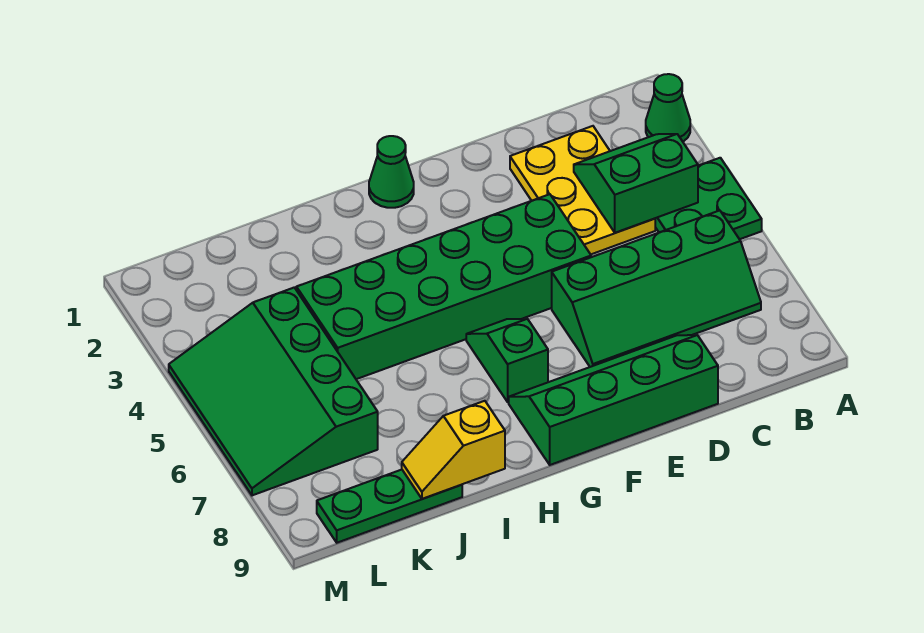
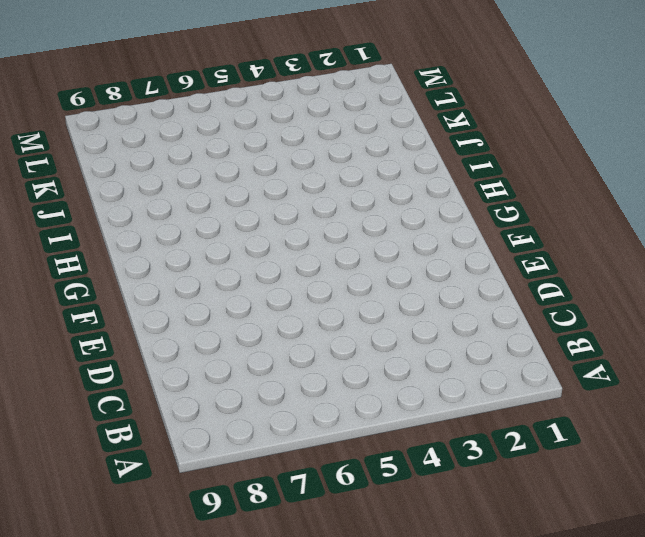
none -> green cone A2 level 1
none -> green plate A4:B5 level 1
none -> green slope B6:E7 level 1 top 6

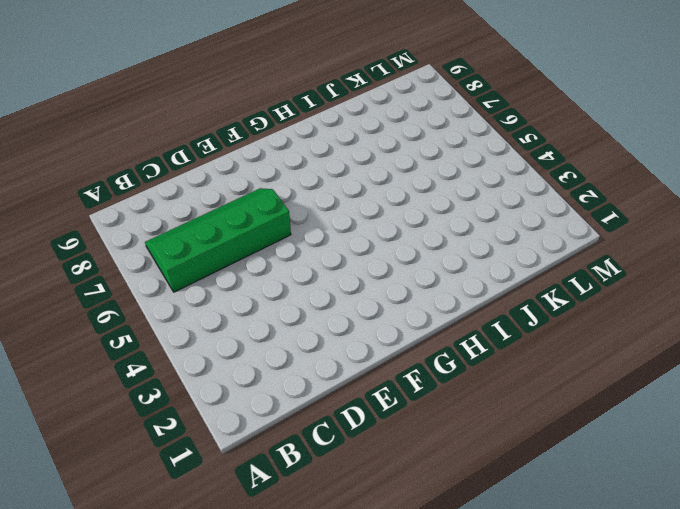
none -> green cone A2 level 1
none -> green plate A4:B5 level 1
none -> yellow plate C2:D4 level 1

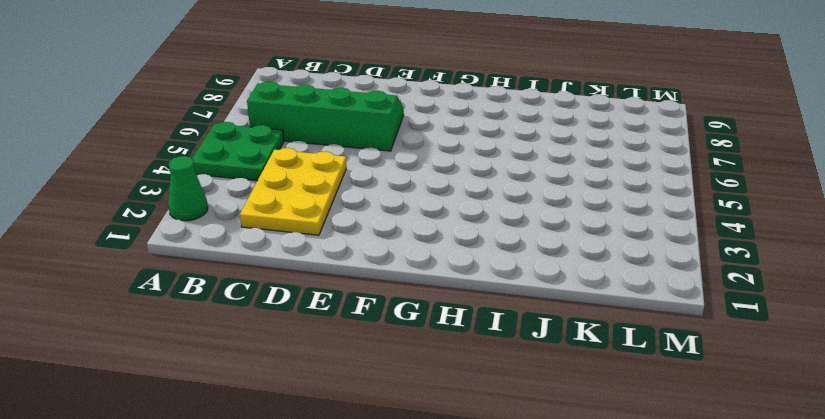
none -> green slope D8:G9 level 1 top 9
none -> green brick E4:J5 level 1
none -> green cone G1 level 1

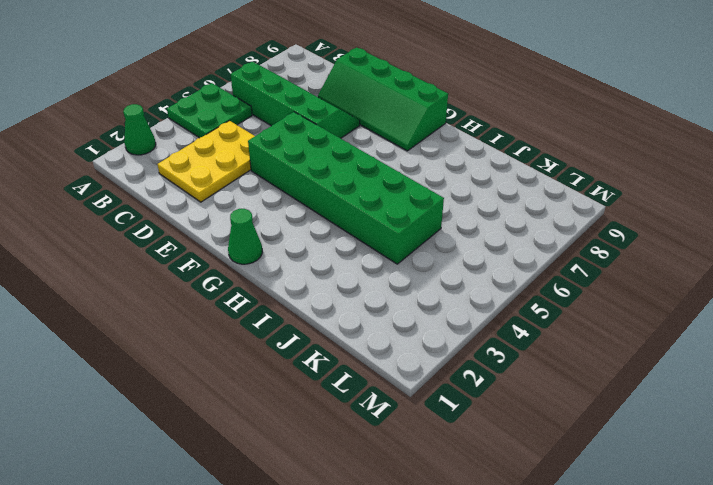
none -> green slope G6:G7 level 1 top 7
none -> green plate J9:L9 level 1
none -> green slope K4:M7 level 1 top K

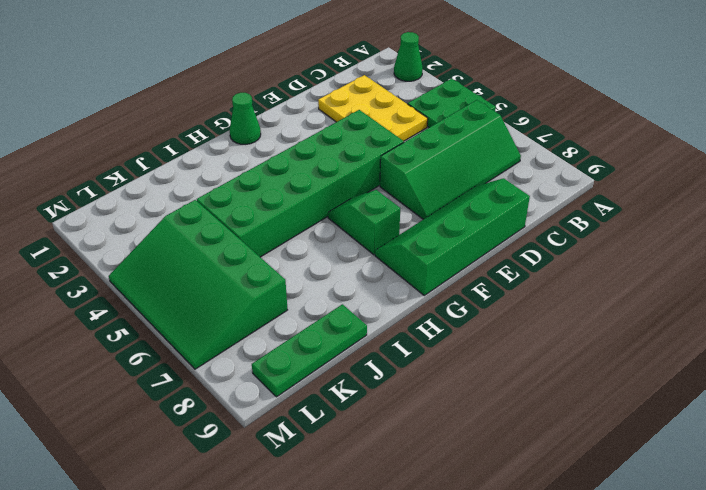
none -> green slope B3:C4 level 2 top 4
none -> yellow slope I9:J9 level 2 top I

